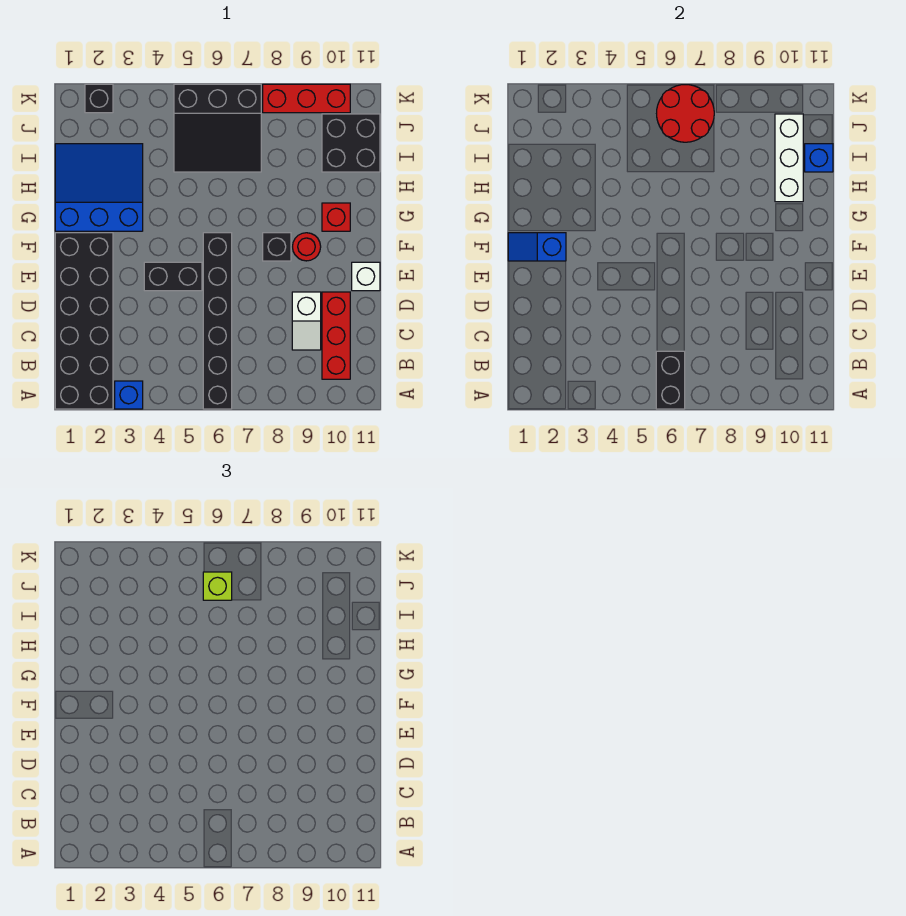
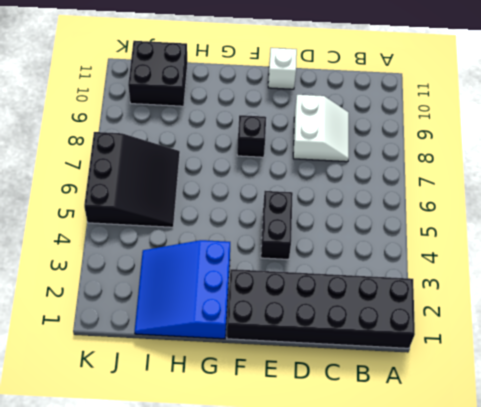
white slope C8:D9 level 1 top D -> white slope C9:D9 level 1 top D
none -> blue brick A3 level 1
none -> black brick A6:F6 level 1
none -> red brick B10:D10 level 1

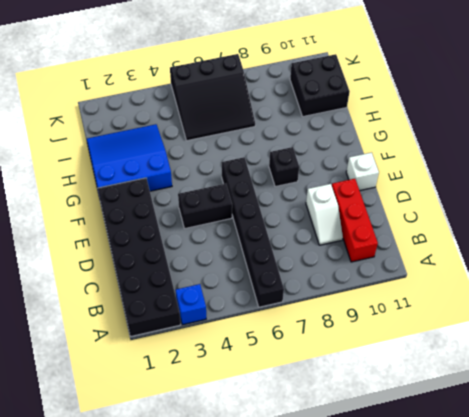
none -> red round brick F9 level 1
none -> red brick G10 level 1
none -> black brick K2 level 1

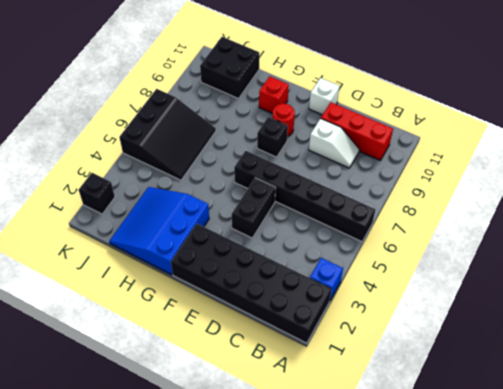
none -> red brick K8:K10 level 1
none -> black brick A6:B6 level 2
none -> blue slope F1:F2 level 2 top 2

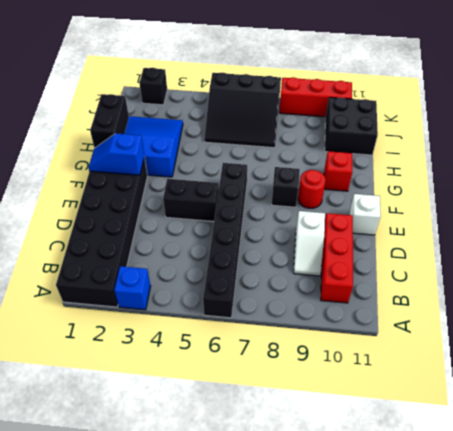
black brick G1:H1 level 2 -> black brick A6:B6 level 2
none -> white brick H10:J10 level 2
none -> blue brick I11 level 2
none -> red round brick J6:K7 level 2

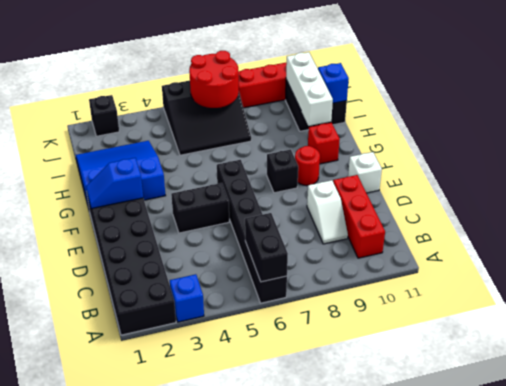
none -> lime brick J6 level 3

